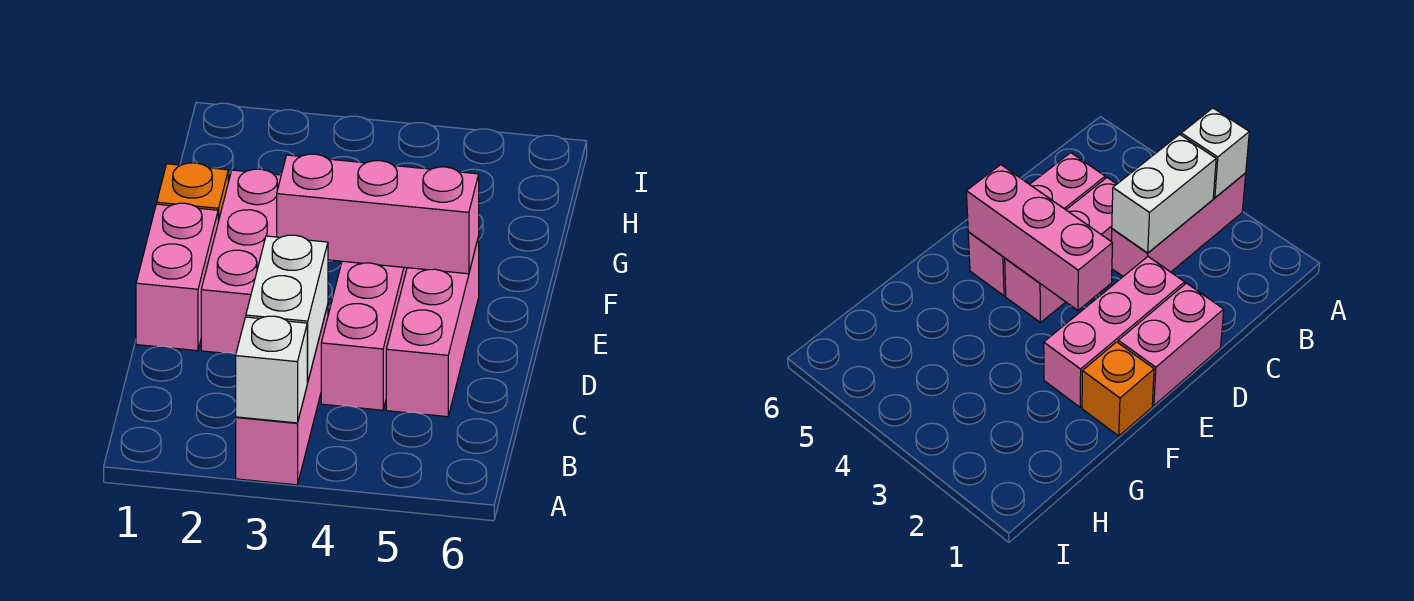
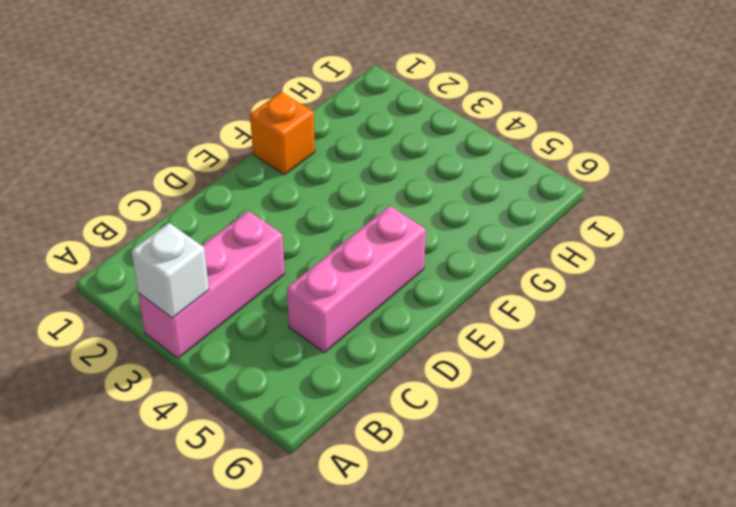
none -> pink brick C4:E4 level 1
none -> pink brick D1:E1 level 1

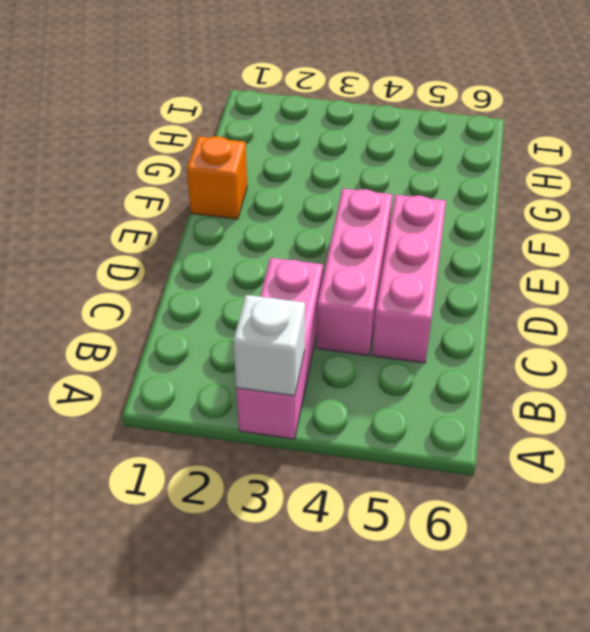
none -> pink brick D1:E1 level 1
none -> pink brick D2:F2 level 1

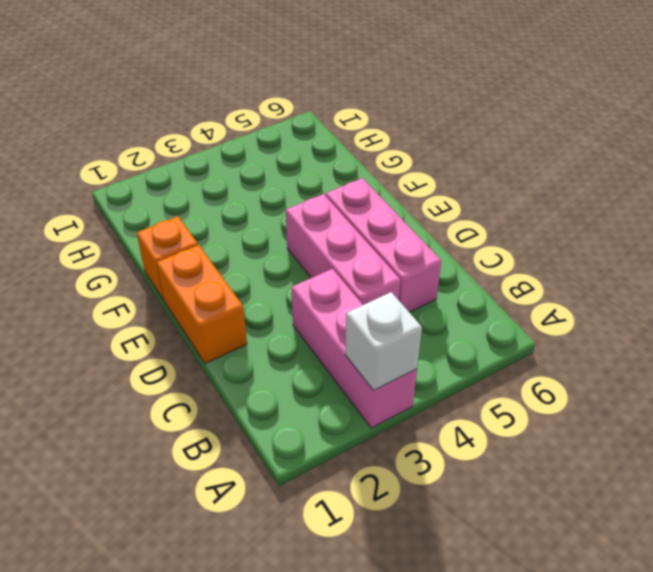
orange brick D1:E1 level 1 -> pink brick D1:E1 level 1
none -> pink brick D2:F2 level 1
none -> white brick B3:C3 level 2

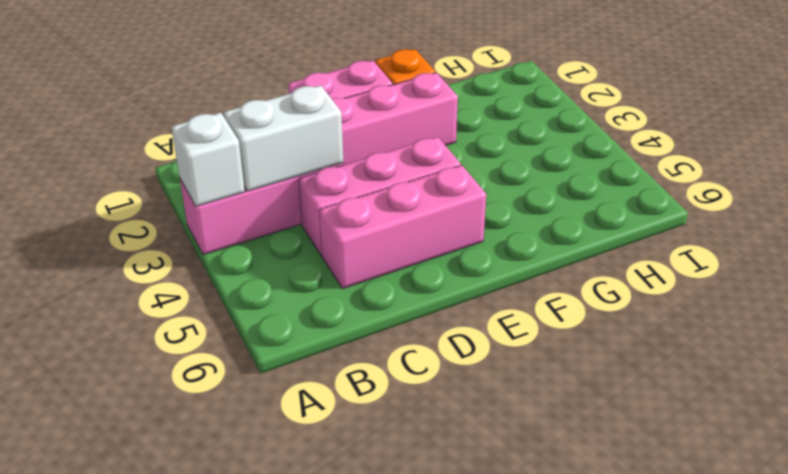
none -> pink brick E3:E5 level 2

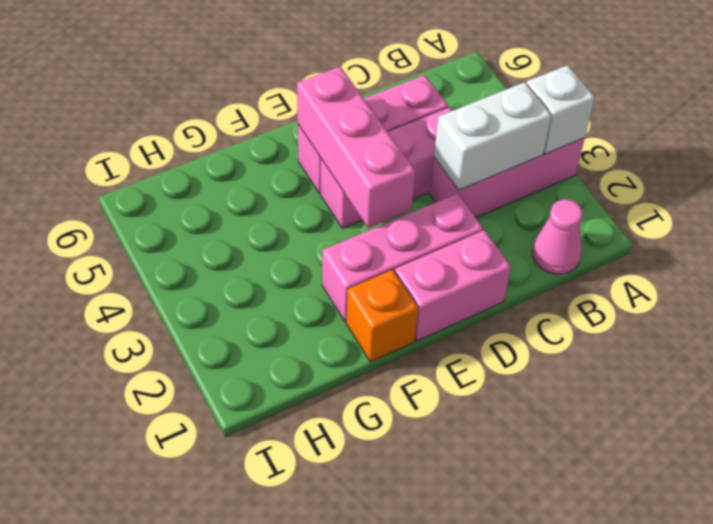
pink cone B1 level 1 -> none

